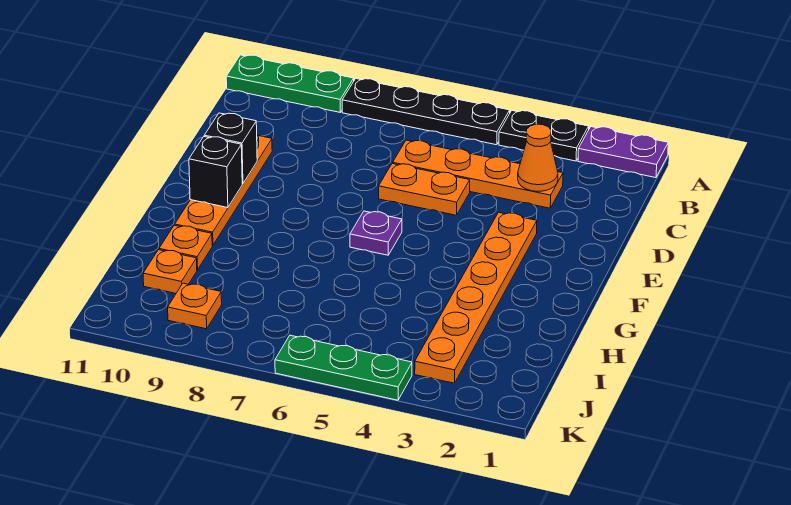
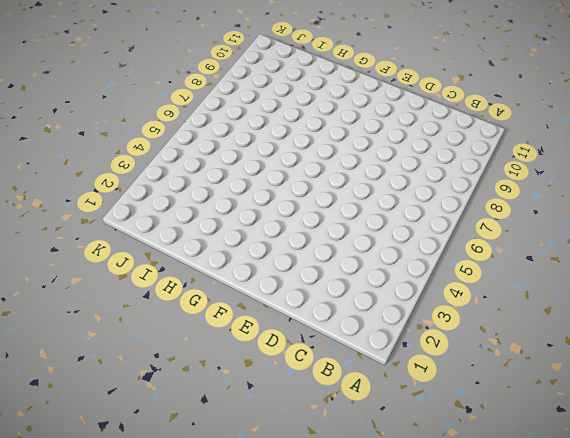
none -> purple plate A1:A2 level 1
none -> black plate A3:A4 level 1
none -> black plate A5:A8 level 1

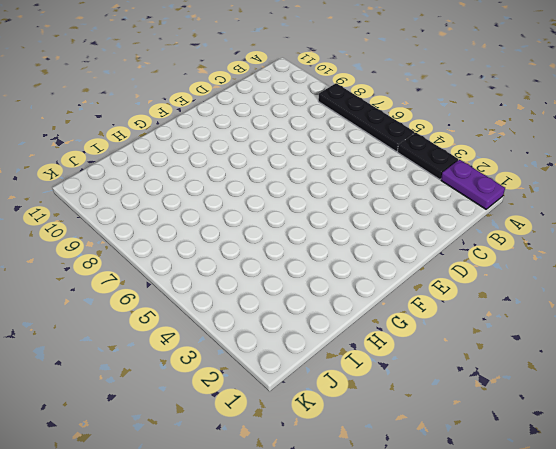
none -> green plate A9:A11 level 1
none -> orange plate C3:C6 level 1
none -> orange plate D5:D6 level 1

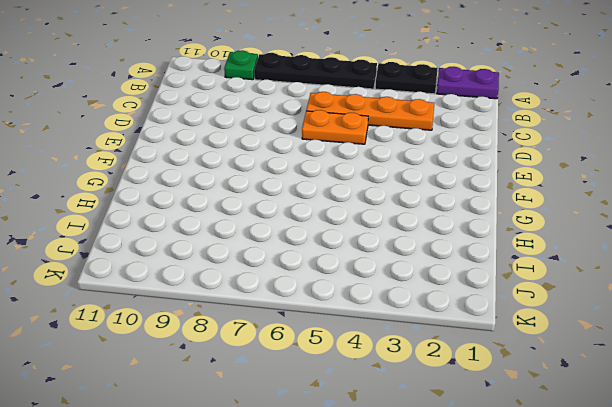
green plate A9 level 1 -> green plate A9:A11 level 1
none -> orange plate D10:G10 level 1
none -> orange plate E3:J3 level 1
none -> purple plate F6 level 1

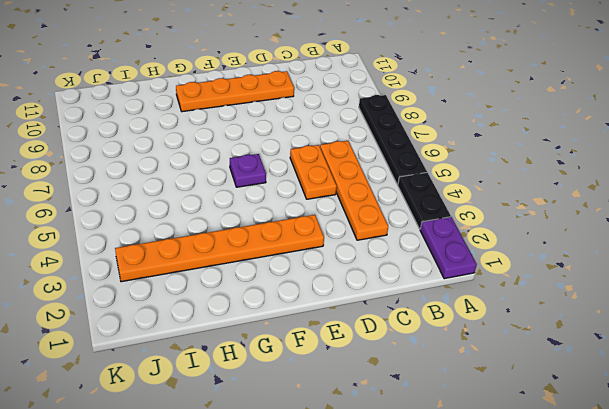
none -> green plate A9:A11 level 1
none -> orange plate H10 level 1
none -> orange plate I10 level 1

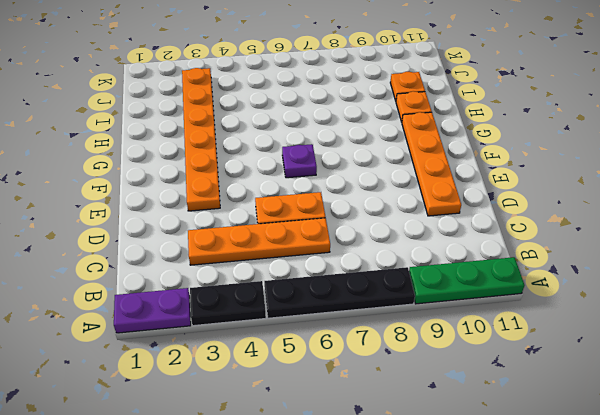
none -> orange plate J9 level 1
none -> green plate K4:K6 level 1
none -> orange cone C3 level 2

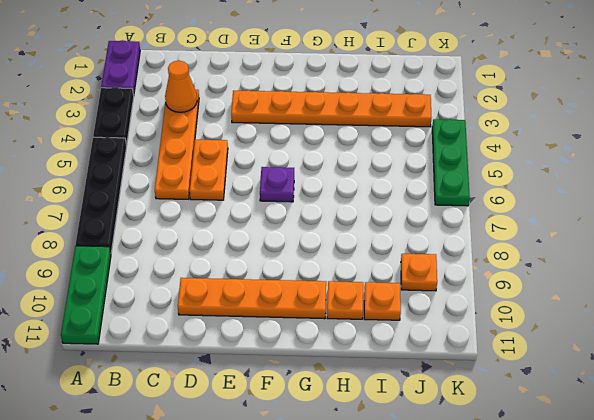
none -> black brick E10 level 2
none -> black brick F10 level 2

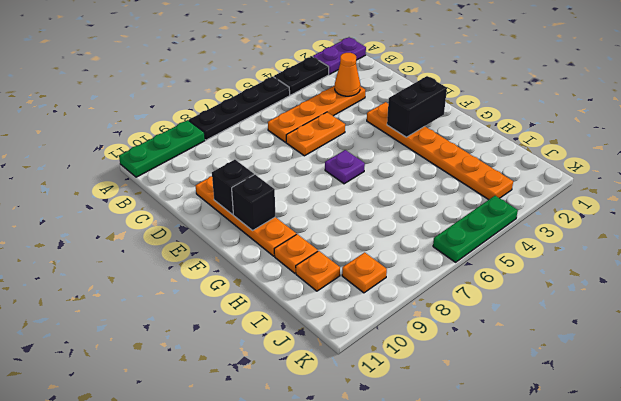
black brick F2:F3 level 2 -> none

